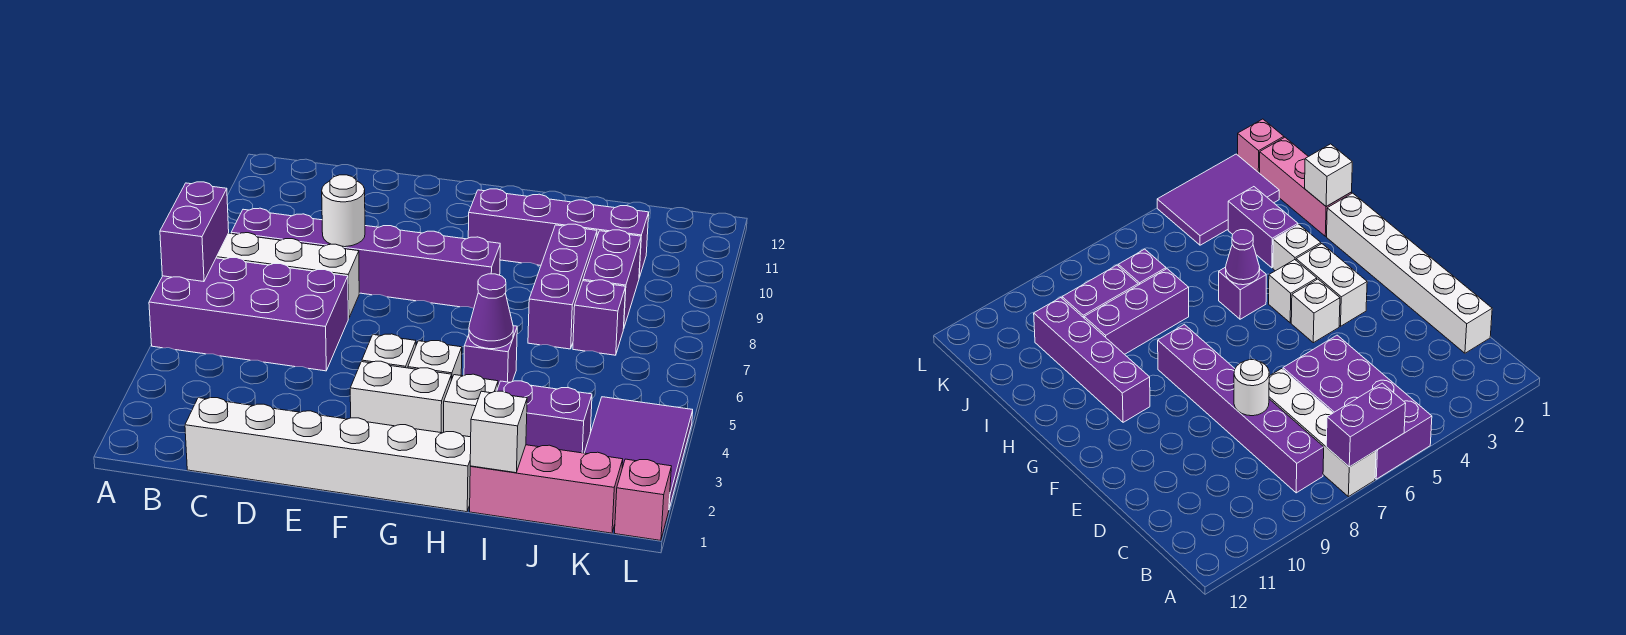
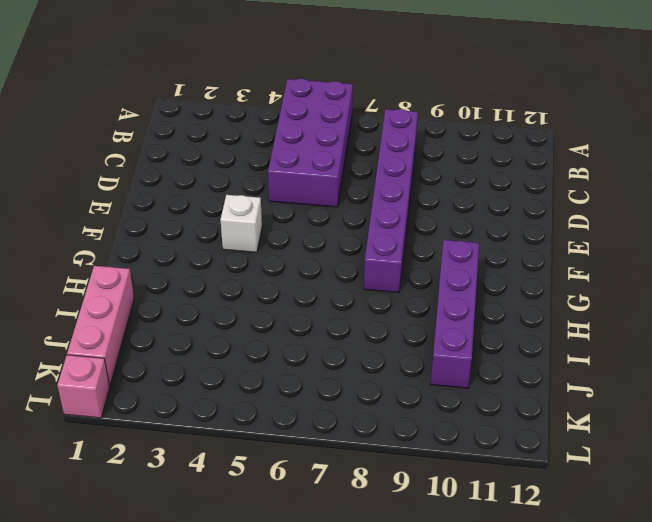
none -> white brick A7:D7 level 1
none -> white brick C1:H1 level 1
none -> white brick F3:G3 level 1

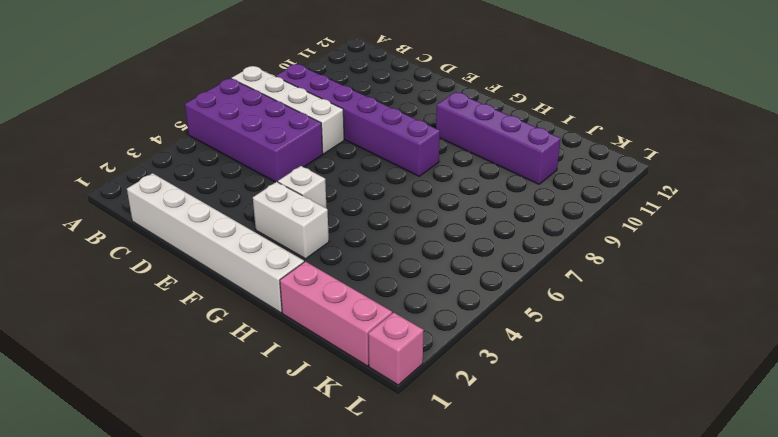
none -> white brick G4 level 1
none -> white brick H3 level 1
none -> purple brick H5 level 1

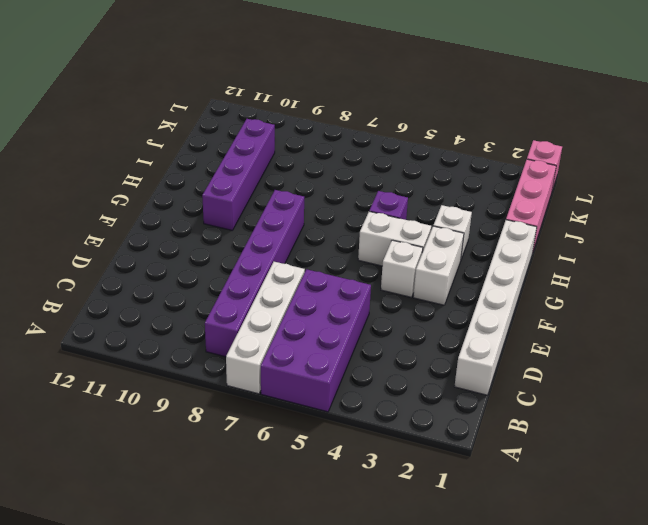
white brick G4:G5 level 1 -> white brick G4 level 1
none -> purple brick I3:J3 level 1
none -> purple brick I7:I9 level 1
none -> purple brick J7 level 1

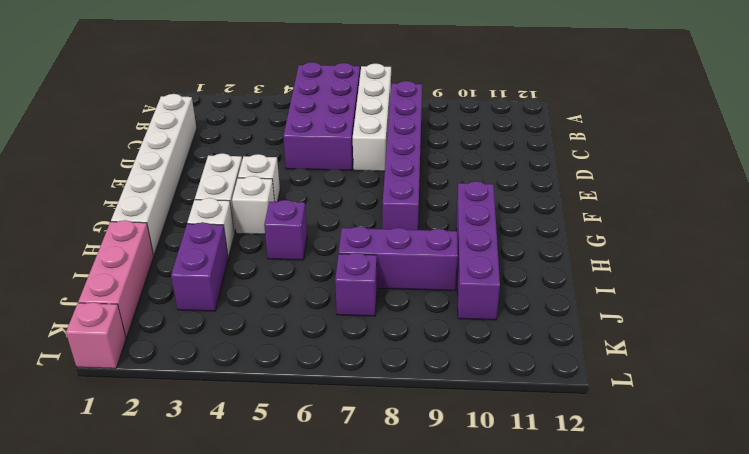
none -> purple brick J8:J9 level 1
none -> purple tile K2:L4 level 1
none -> purple brick A6:A7 level 2

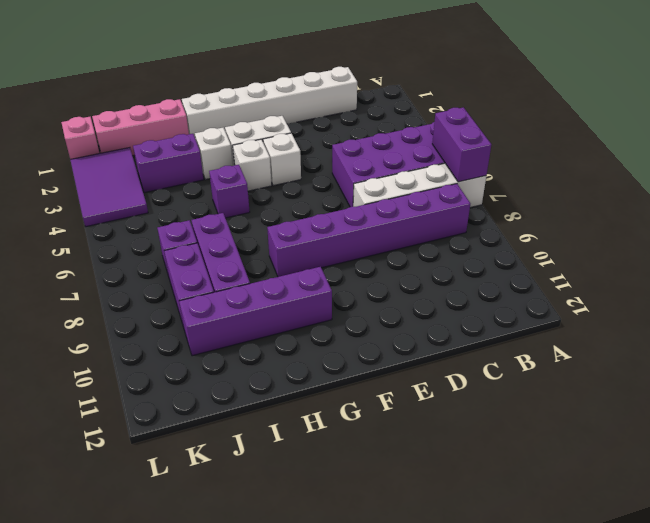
none -> white round brick D8 level 2
none -> purple cone H5 level 2
none -> white brick I1 level 2

